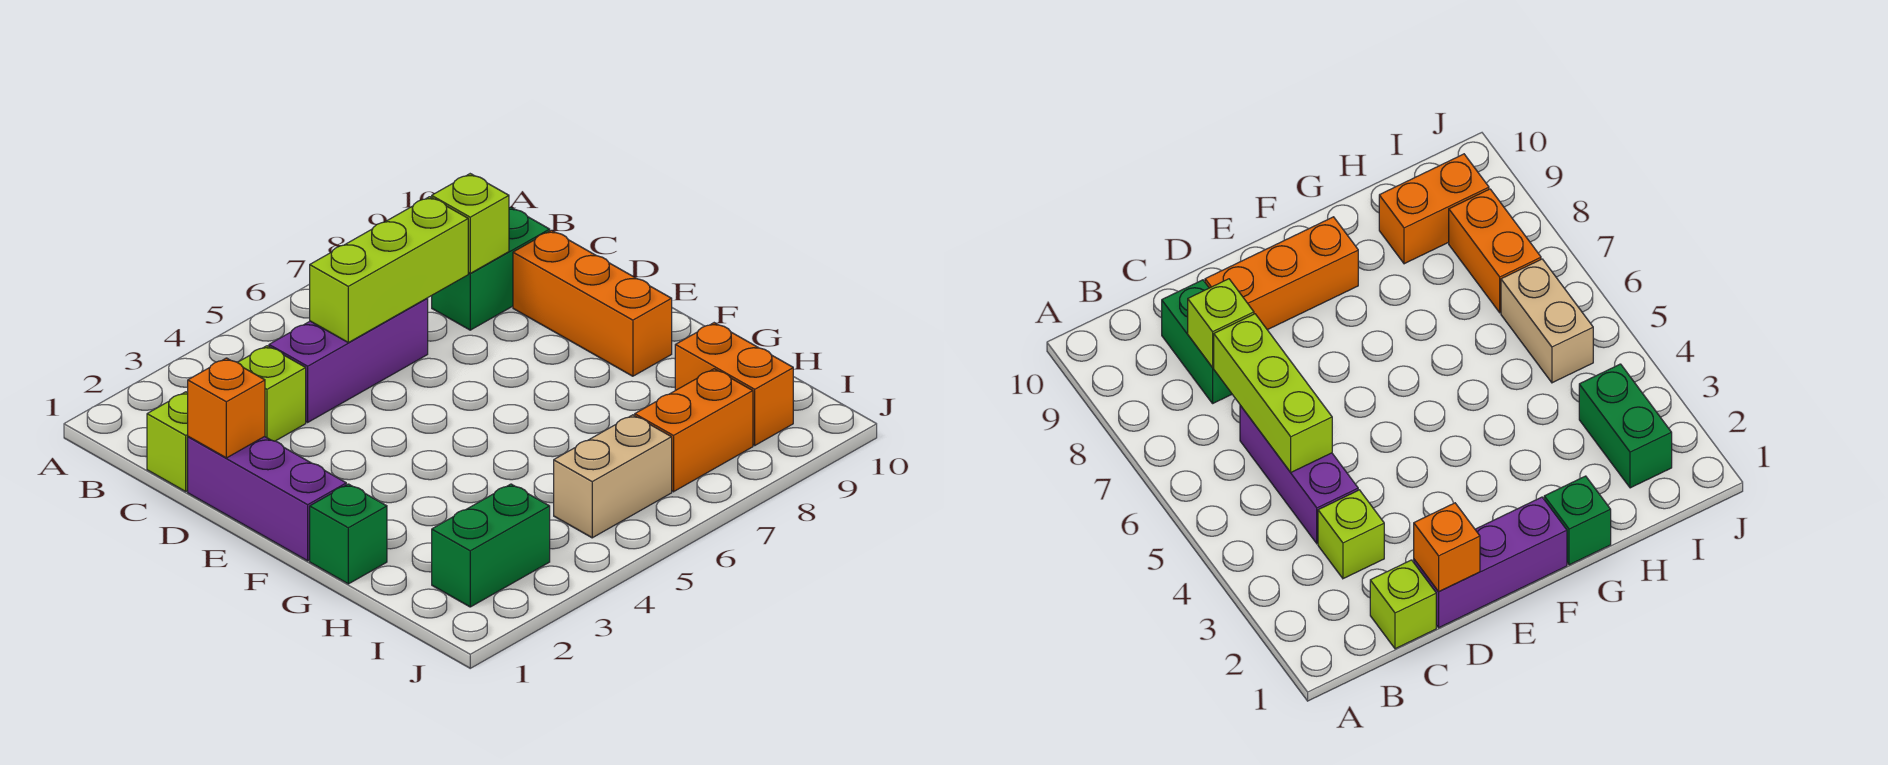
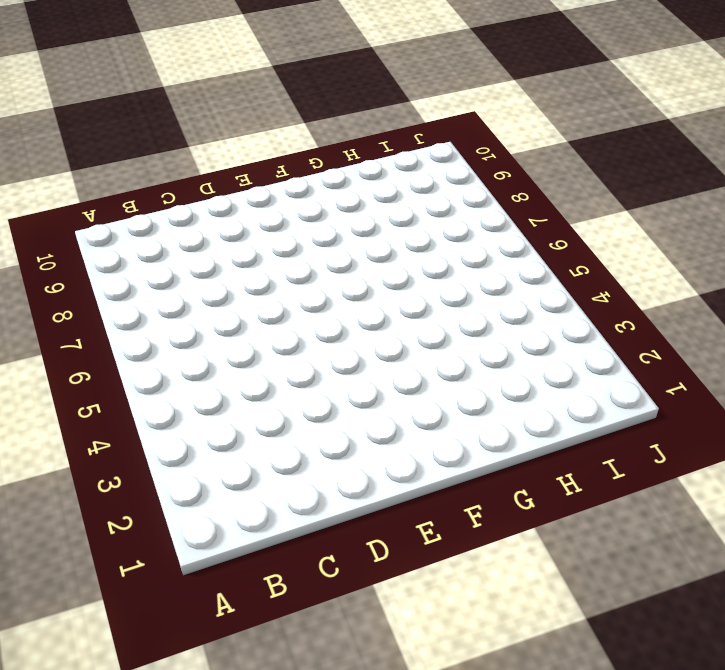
none -> lime brick C1 level 1
none -> lime brick C3 level 1
none -> purple brick C4:C6 level 1

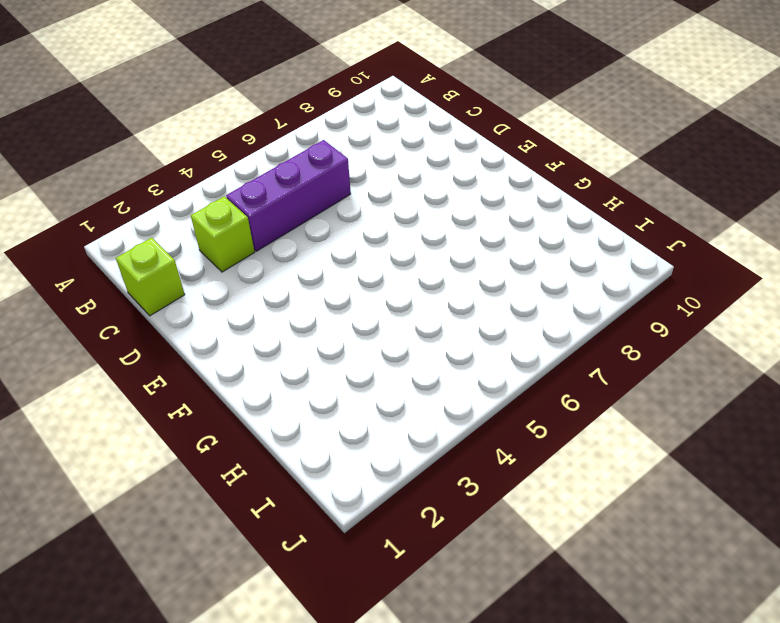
none -> green brick C8:C9 level 1
none -> purple brick D1:F1 level 1
none -> orange brick D9:F9 level 1

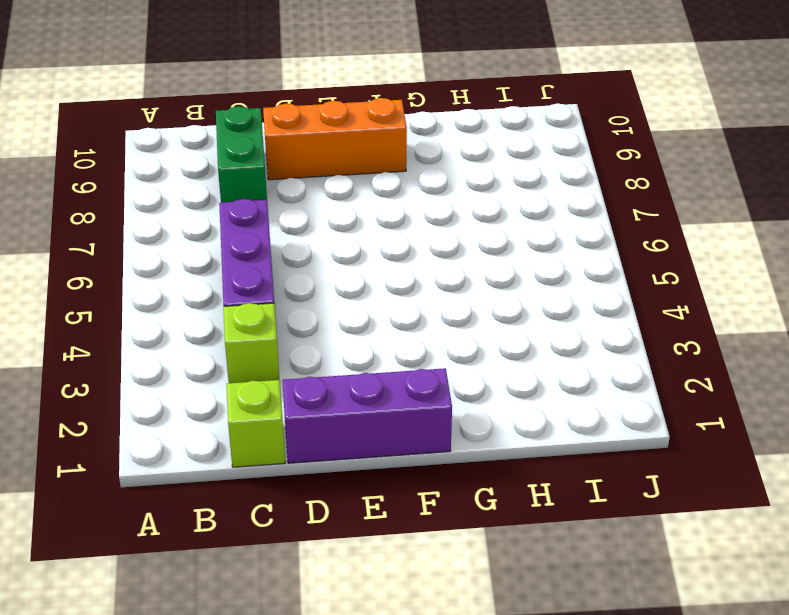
none -> green brick G1 level 1
none -> orange brick H9:I9 level 1
none -> green brick I2:I3 level 1

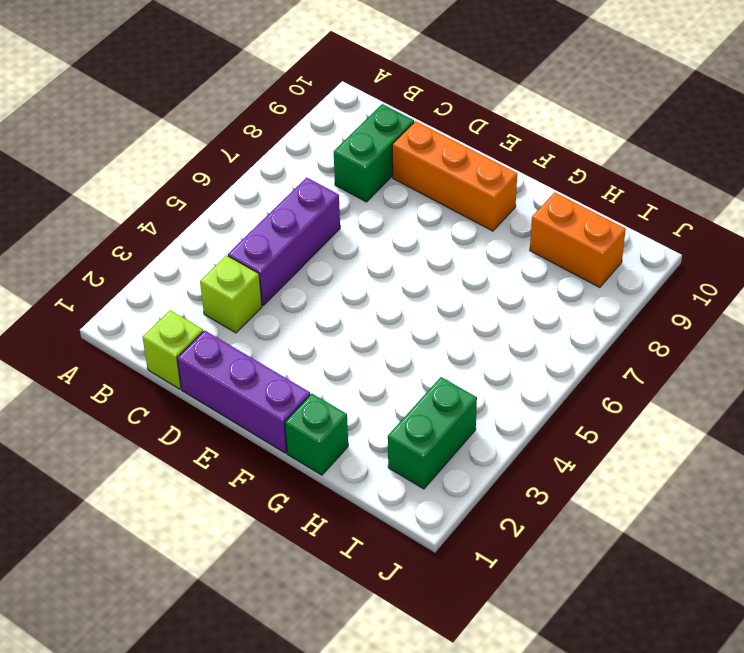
none -> tan brick I5:I6 level 1
none -> orange brick I7:I8 level 1
none -> lime brick C5:C7 level 2

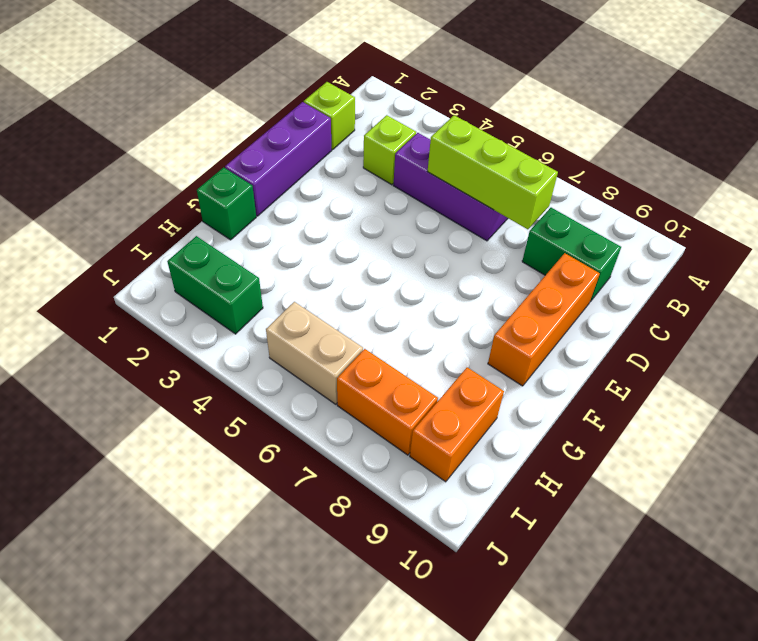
none -> lime brick C8 level 2
none -> orange brick D1 level 2

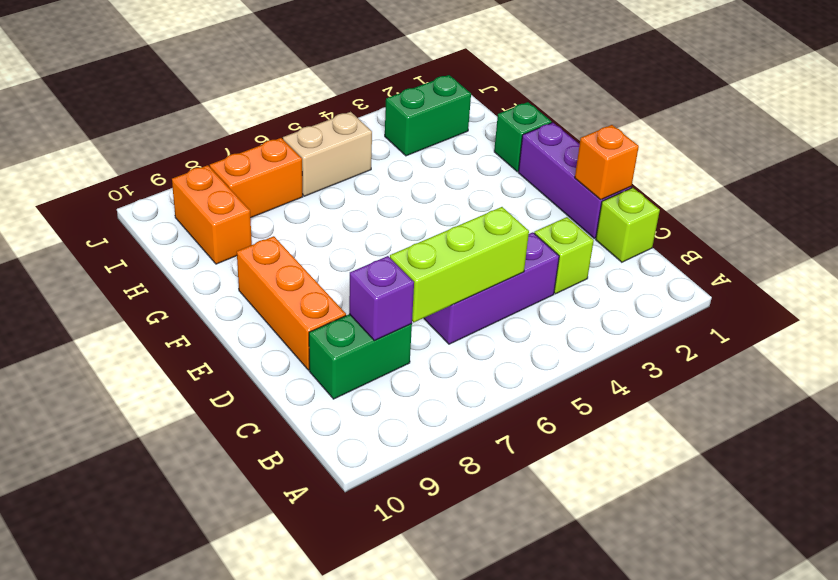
purple brick C8 level 2 -> lime brick C8 level 2

